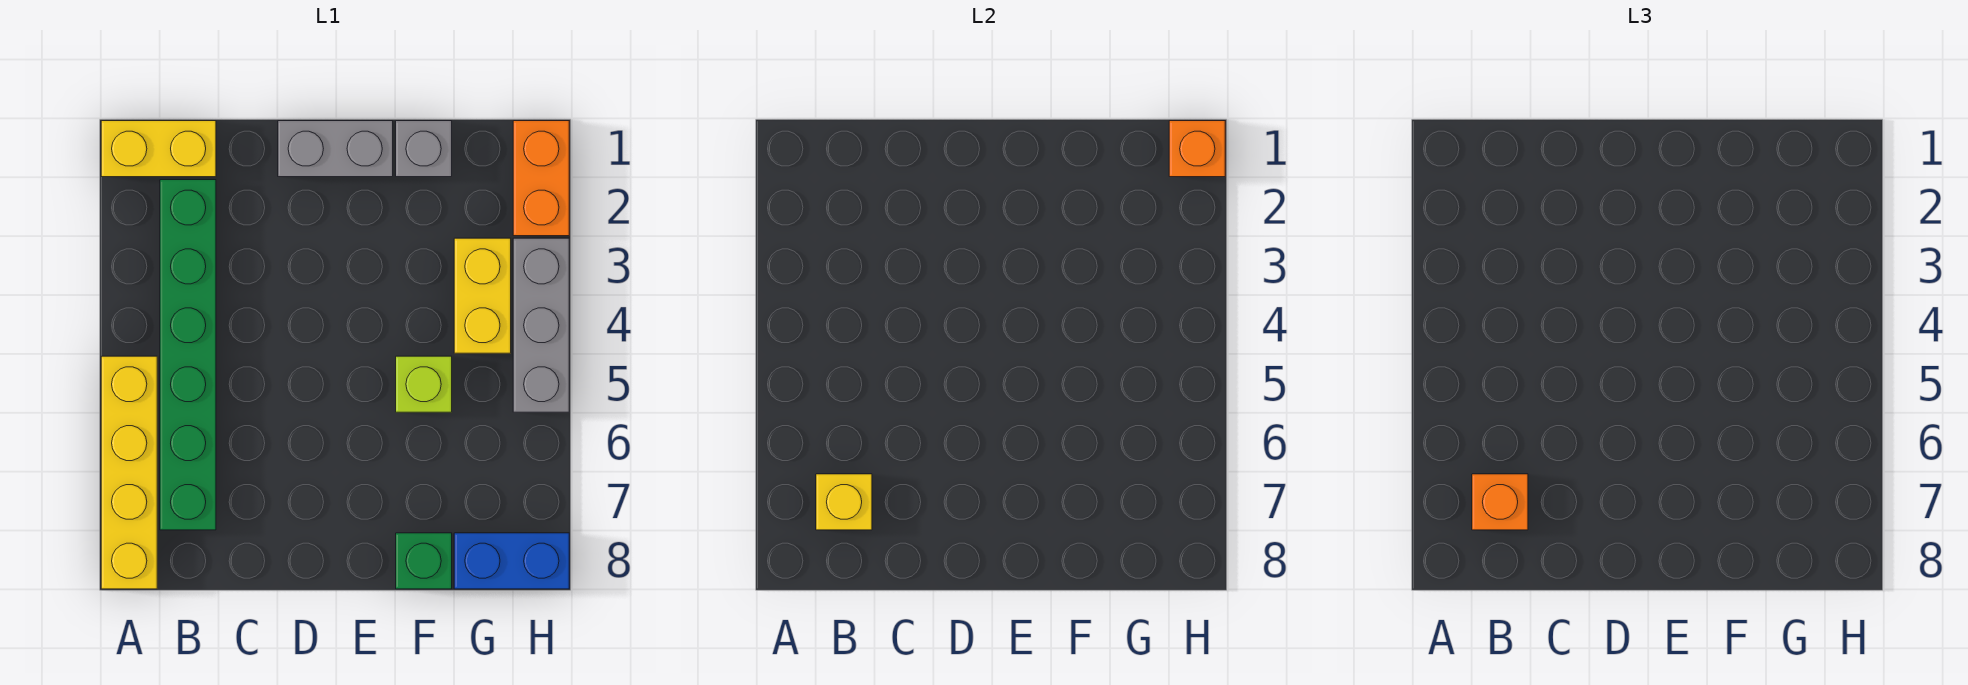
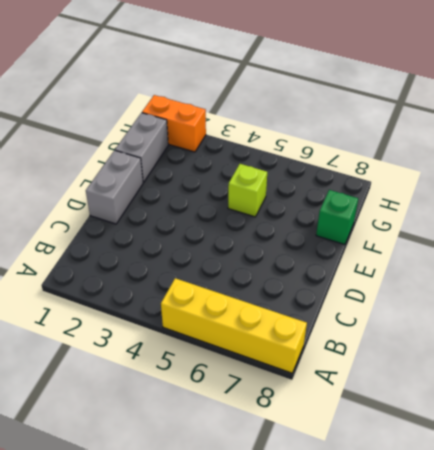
grey brick F1:G1 level 1 -> grey brick F1 level 1
none -> yellow brick A1:B1 level 1
none -> green brick B2:B7 level 1
none -> yellow brick G3:G4 level 1

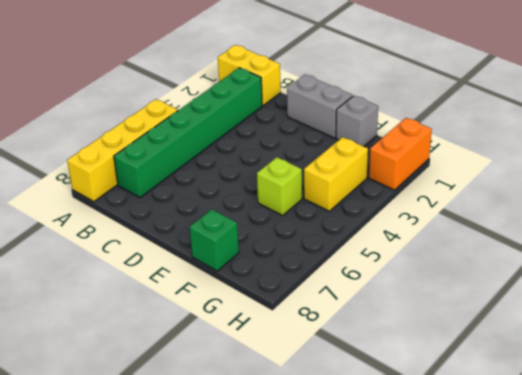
none -> blue brick G8:H8 level 1
none -> grey brick H3:H5 level 1
none -> yellow brick B7 level 2

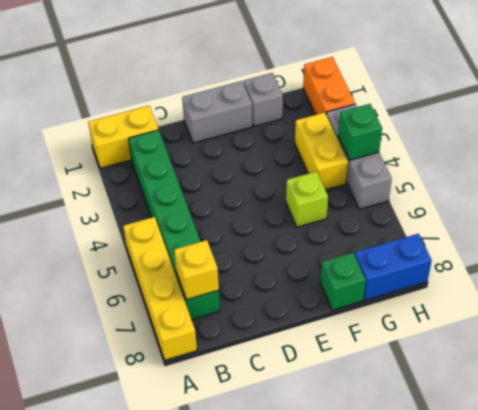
green brick H4 level 2 -> none
none -> orange brick H1 level 2
none -> orange brick B7 level 3

